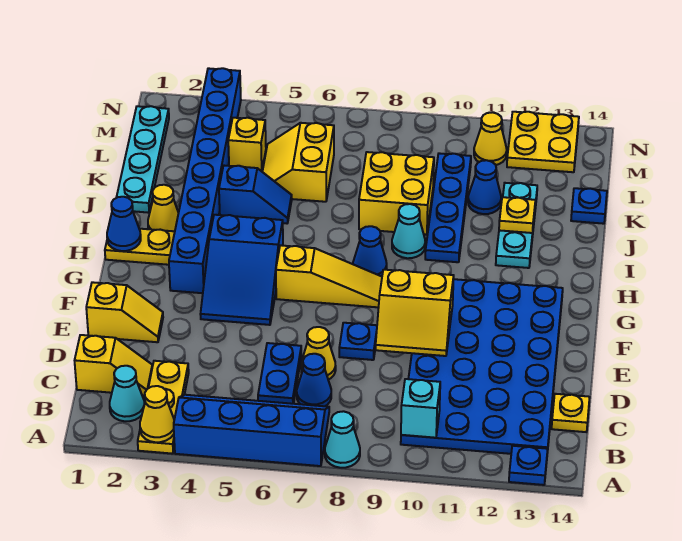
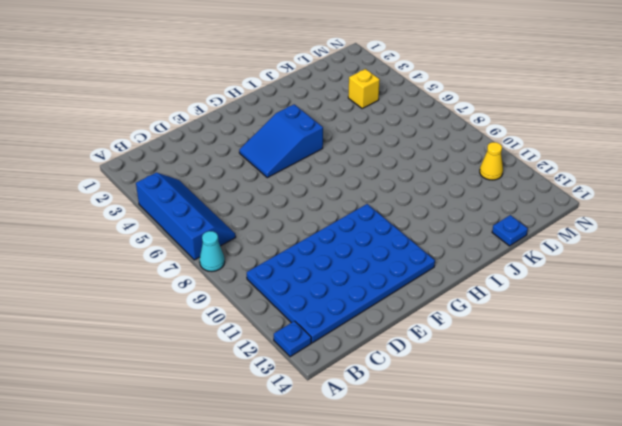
none -> yellow plate A3:C3 level 1
none -> cyan cone B2 level 1
none -> yellow slope C1:C2 level 1 top 1
none -> blue plate C6:D6 level 1

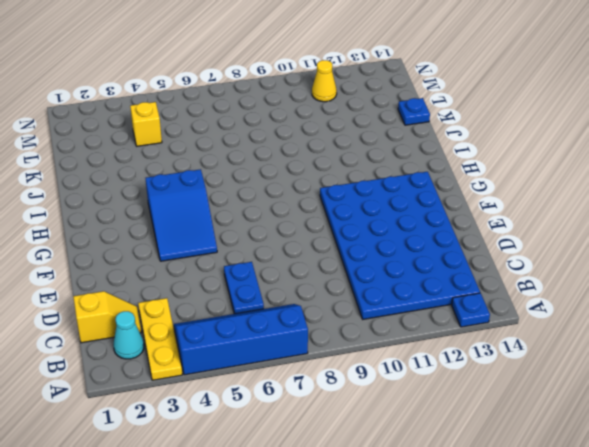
none -> cyan cone A8 level 1
none -> blue cone C7 level 1
none -> yellow plate C14 level 1
none -> yellow cone D7 level 1

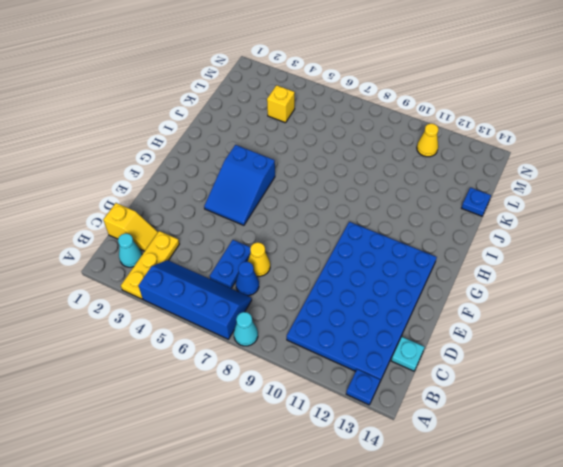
cyan plate C14 level 1 -> yellow plate C14 level 1
none -> yellow slope E1:E2 level 1 top 1
none -> blue plate E8 level 1
none -> blue brick G3:N3 level 1
none -> yellow slope G6:G8 level 1 top 6

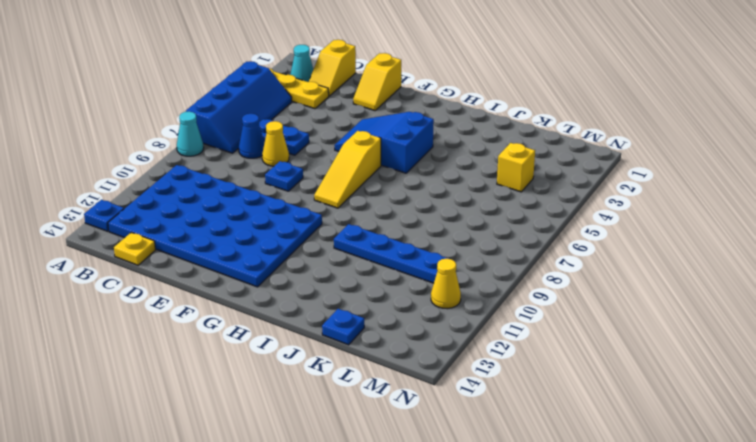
none -> blue brick G3:N3 level 1
none -> yellow plate H1:H2 level 1
none -> blue cone H8 level 1
none -> yellow cone I2 level 1

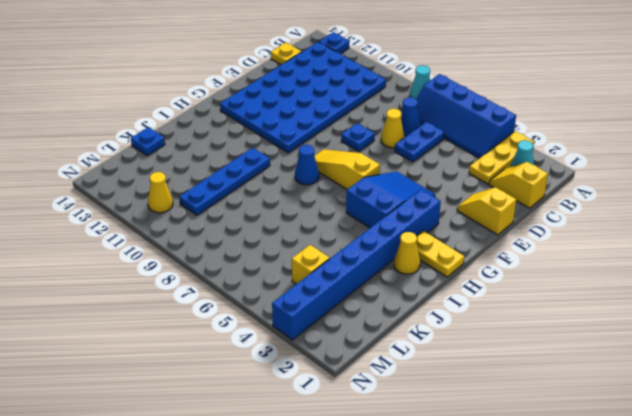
none -> cyan cone I9 level 1
none -> cyan plate I12:K12 level 1
none -> cyan plate J1:M1 level 1
none -> blue slope J4:J5 level 1 top 4

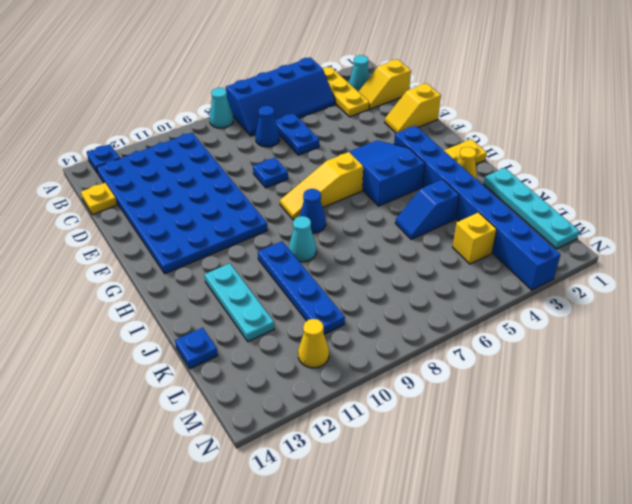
none -> yellow cone D7 level 1
none -> yellow brick J8:K9 level 1
none -> yellow slope K5:L6 level 1 top 6
none -> blue cone K11 level 1

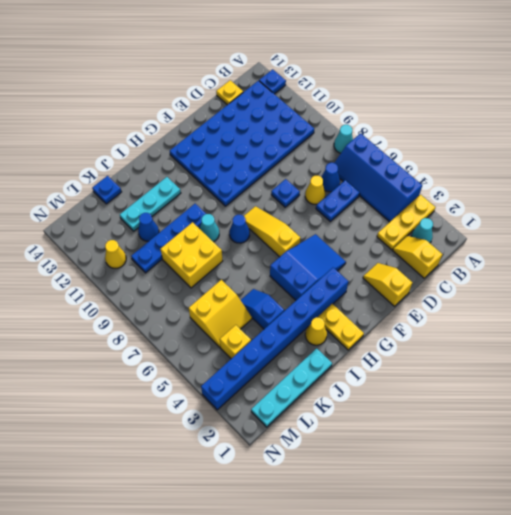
none -> yellow plate M12:N13 level 1
none -> yellow cone A3 level 2
none -> cyan brick B10 level 2
none -> yellow slope E9:F10 level 2 top F

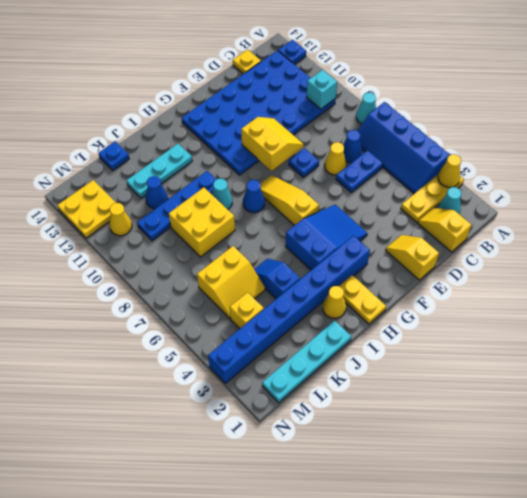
none -> blue cone H1 level 2
none -> yellow plate J12 level 2

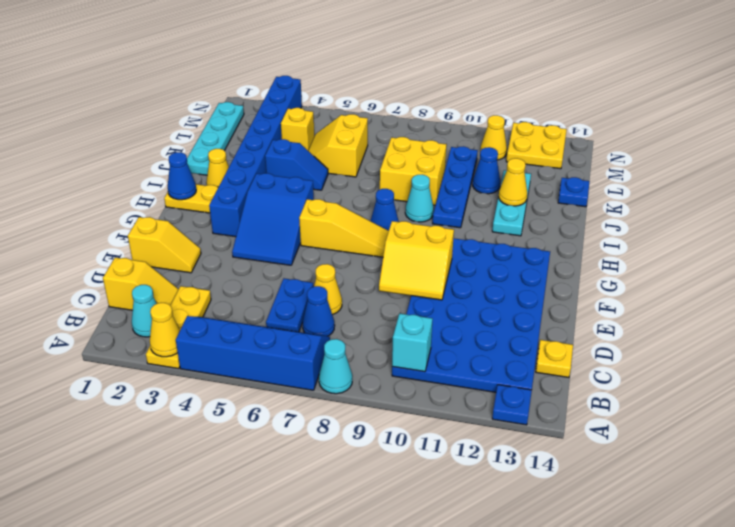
yellow cone J12 level 2 -> yellow plate J12 level 2
none -> blue plate E8 level 1

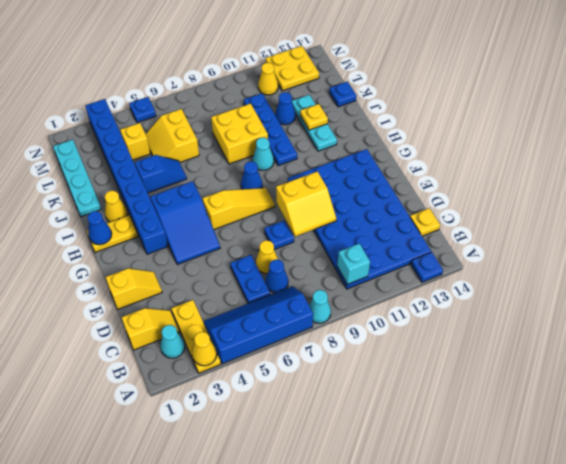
blue plate N5 level 1 -> none

